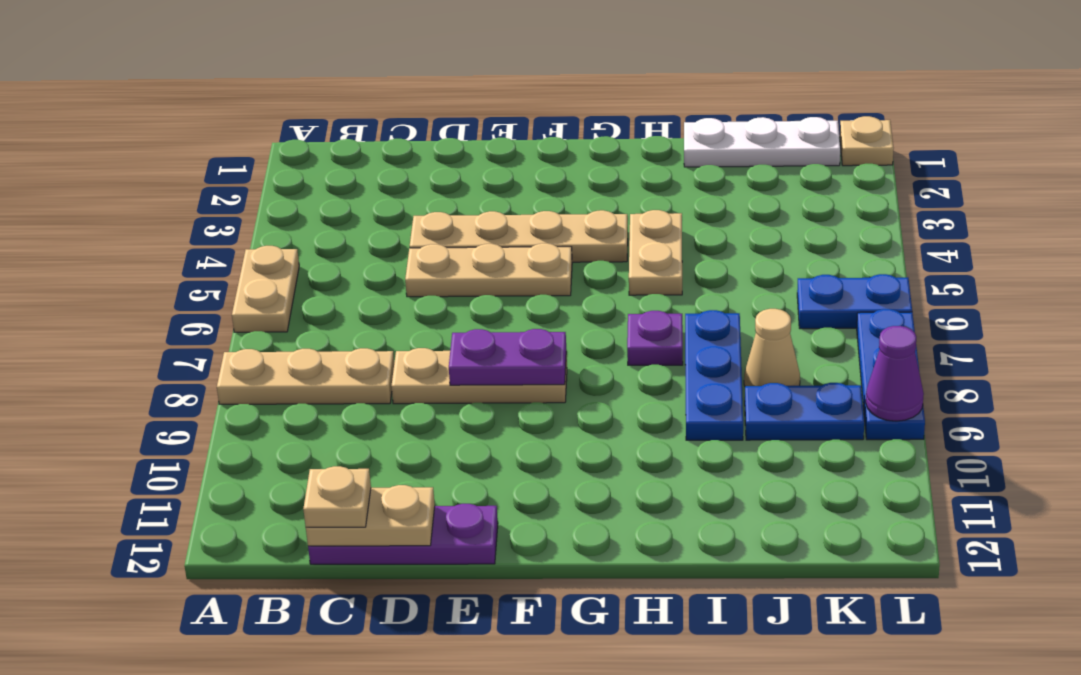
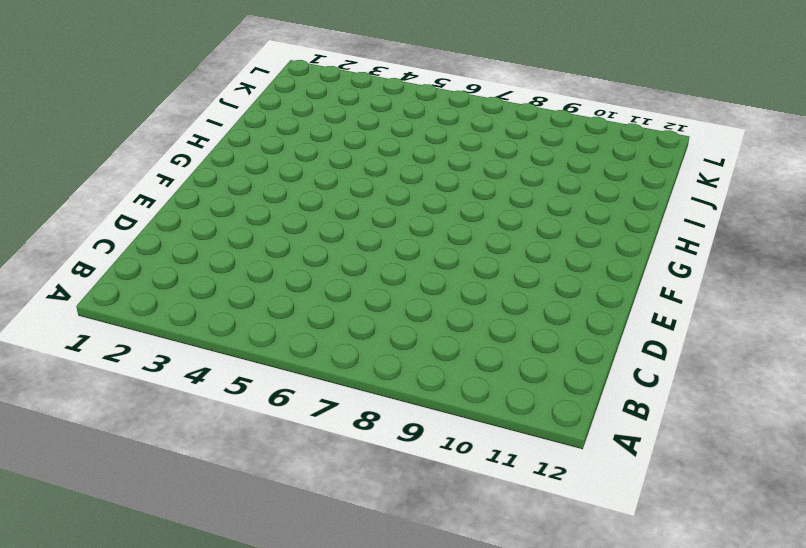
none -> tan plate A5:A6 level 1
none -> tan plate A8:C8 level 1
none -> purple plate C12:E12 level 1

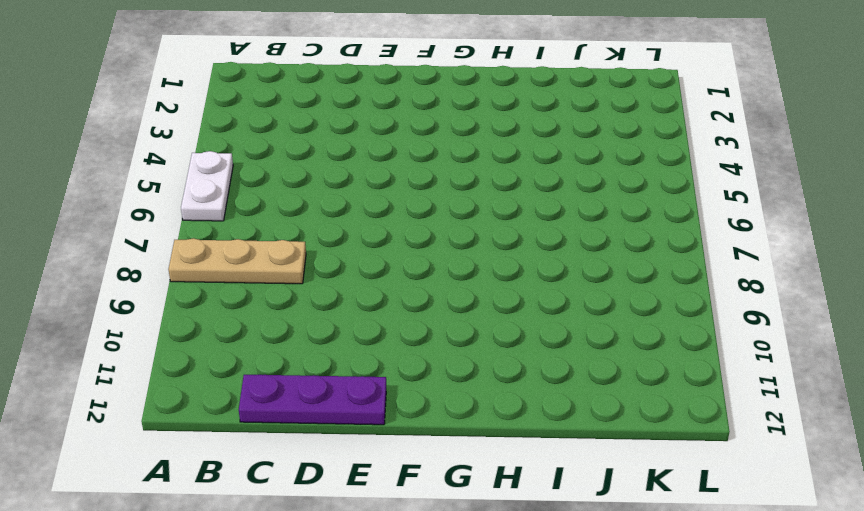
white plate A5:A6 level 1 -> tan plate A5:A6 level 1
none -> tan plate D4:G4 level 1
none -> tan plate D5:F5 level 1
none -> tan plate D8:F8 level 1

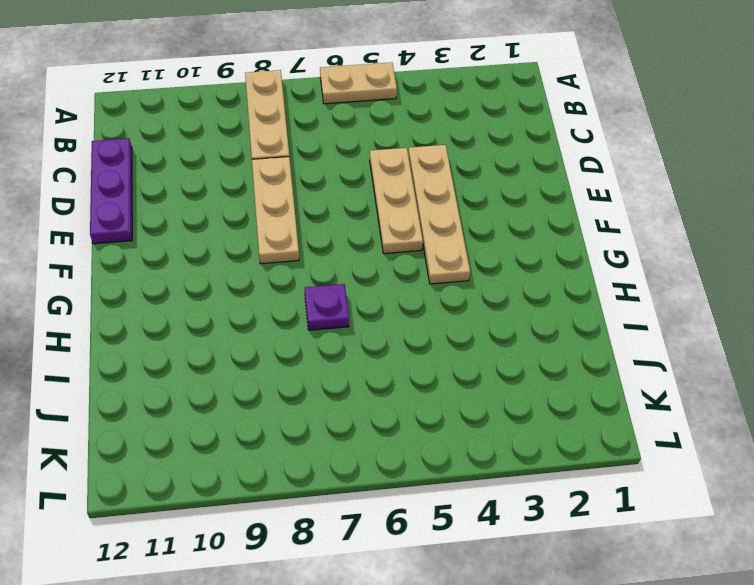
none -> tan plate H4:H5 level 1
none -> white plate I1:K1 level 1
none -> blue plate I7:I9 level 1

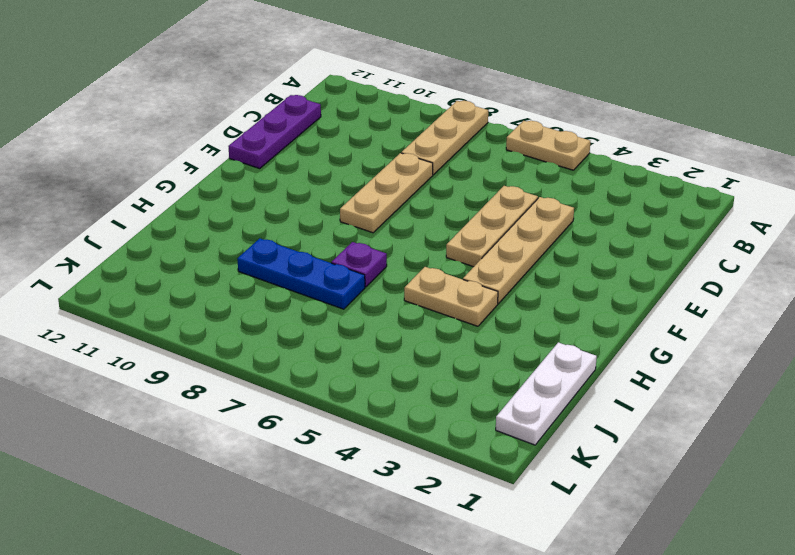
none -> tan cone J8 level 1
none -> blue plate J9:K9 level 1
none -> blue plate K6:L6 level 1

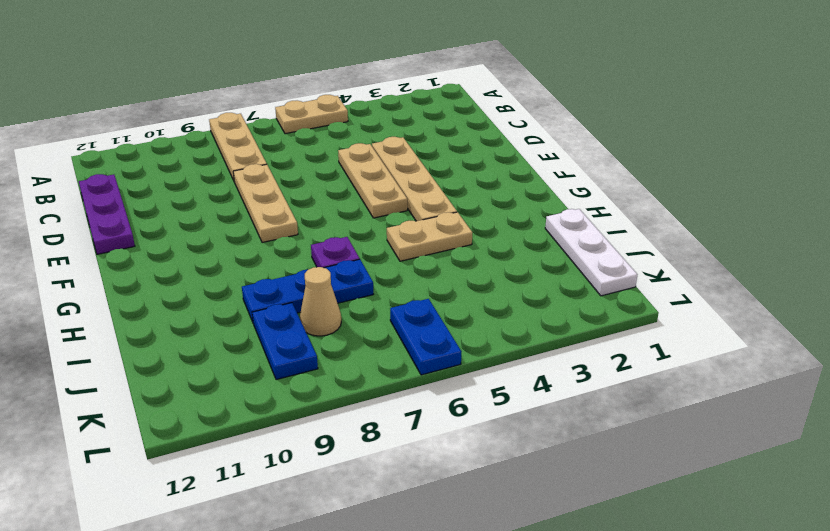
none -> tan plate L1 level 1
none -> blue plate L7:L9 level 1
none -> tan plate C12:D12 level 2

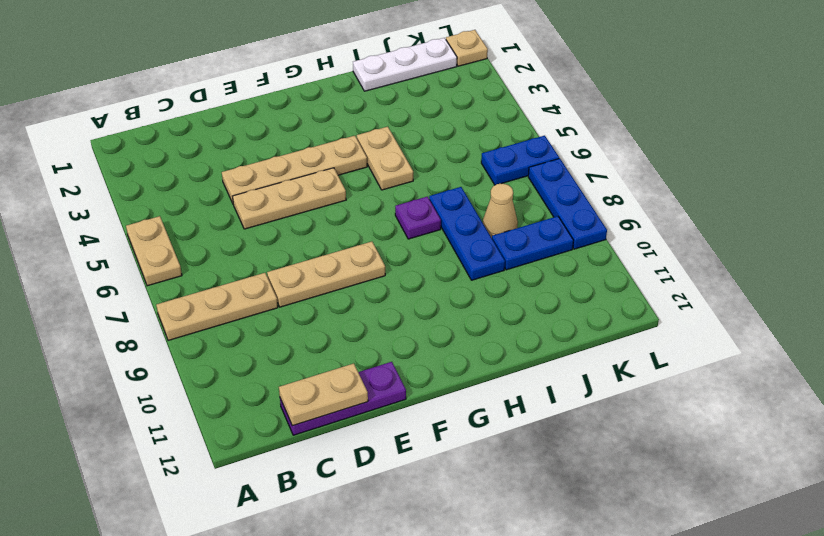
none -> purple plate E8:F8 level 2
none -> purple cone L9 level 2
none -> tan plate C12 level 3

